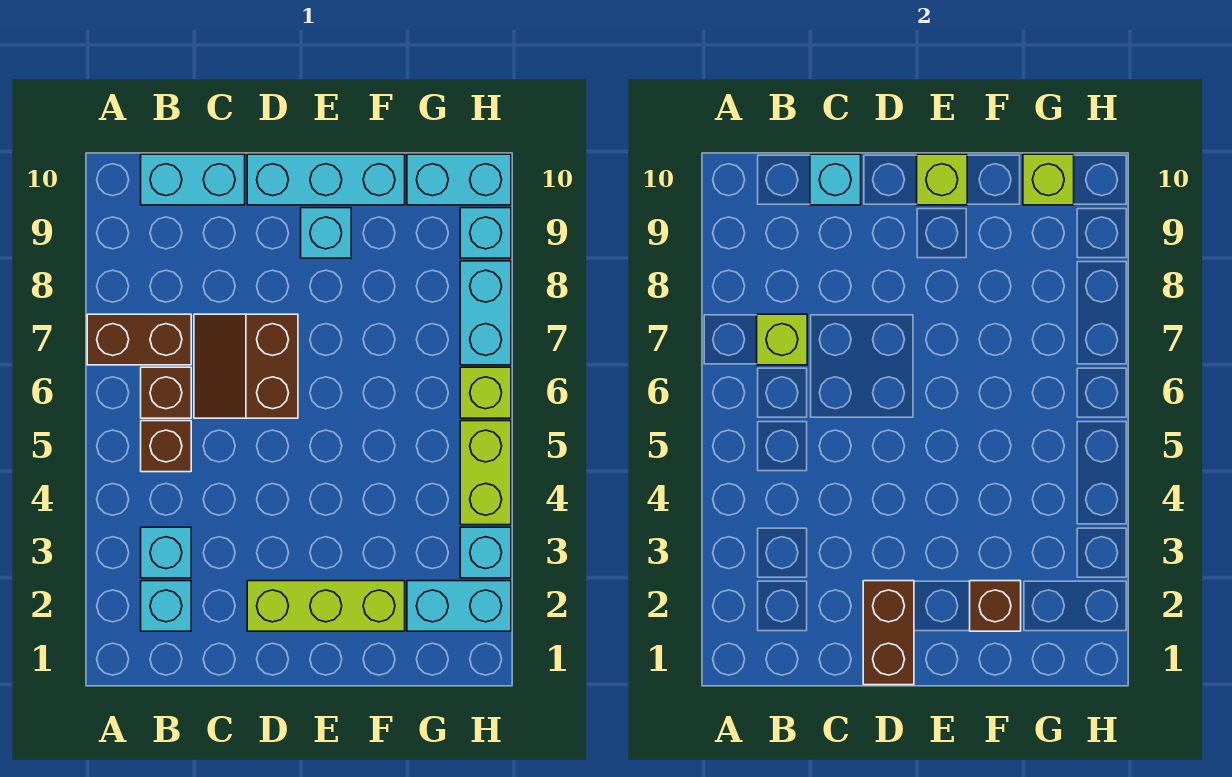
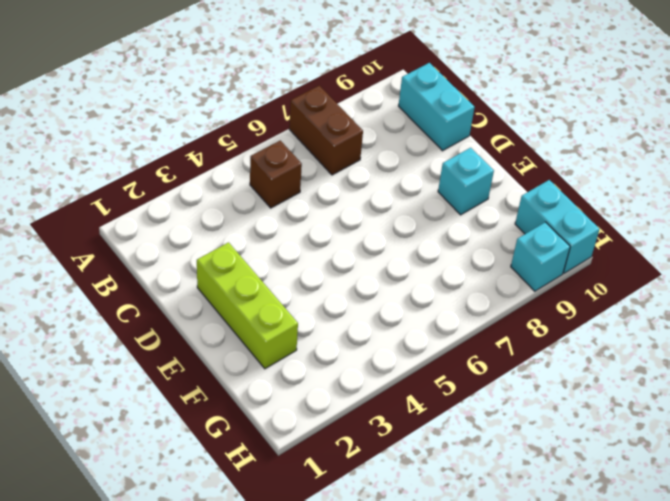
none -> cyan brick B2 level 1
none -> cyan brick B3 level 1
none -> brown brick B6 level 1

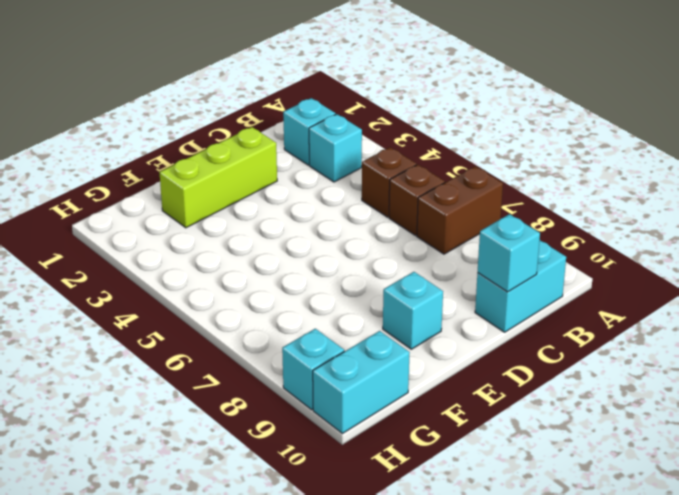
none -> brown slope C6:D7 level 1 top D
none -> cyan brick D10:F10 level 1
none -> cyan brick G2:H2 level 1

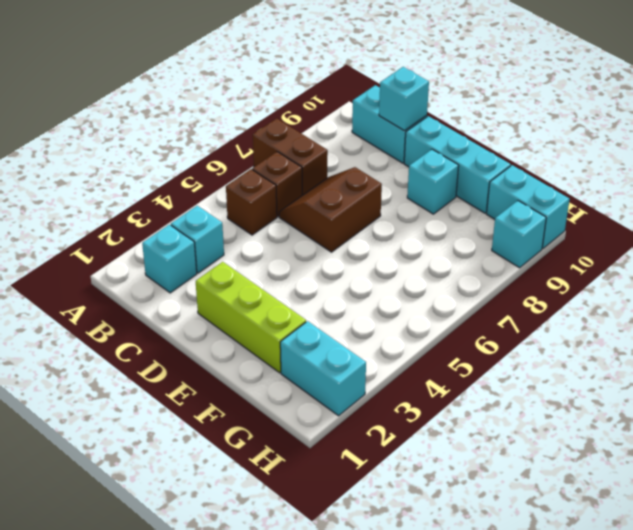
none -> cyan brick H3 level 1
none -> lime brick H4:H5 level 1
none -> lime brick H6 level 1

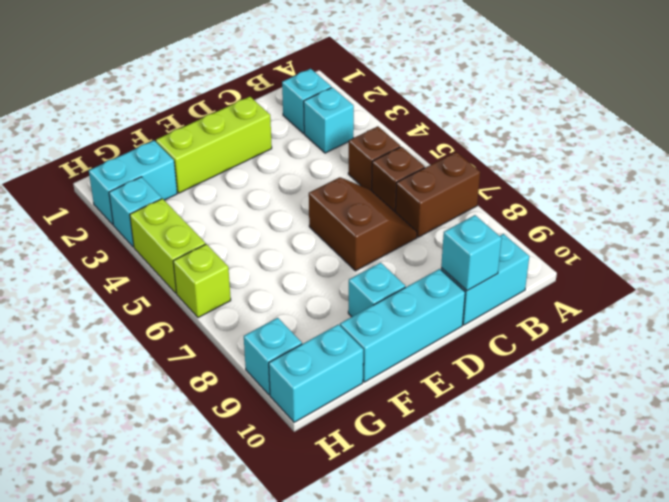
none -> cyan brick H7:H8 level 1
none -> lime brick B7 level 2
none -> brown brick D1:D2 level 2

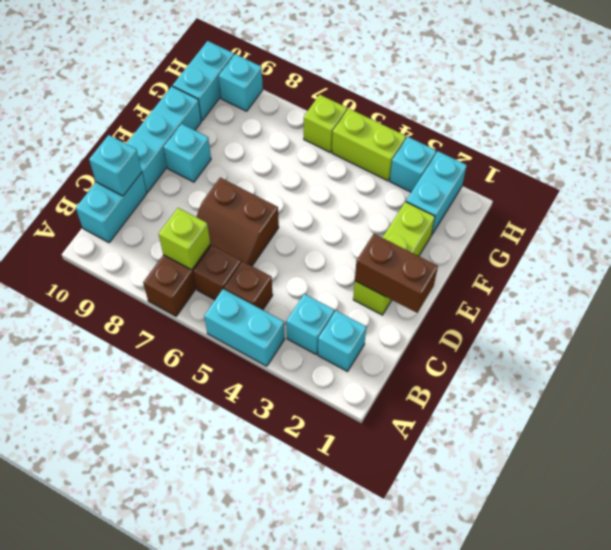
cyan brick A4:A5 level 1 -> cyan brick H7:H8 level 1
none -> lime brick E10 level 2
none -> brown brick F2 level 2
none -> lime brick G10 level 2

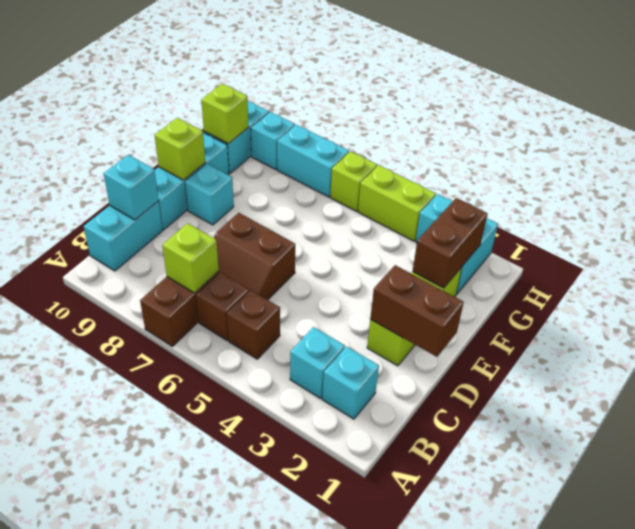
brown brick F2:G2 level 2 -> brown brick F2 level 2

